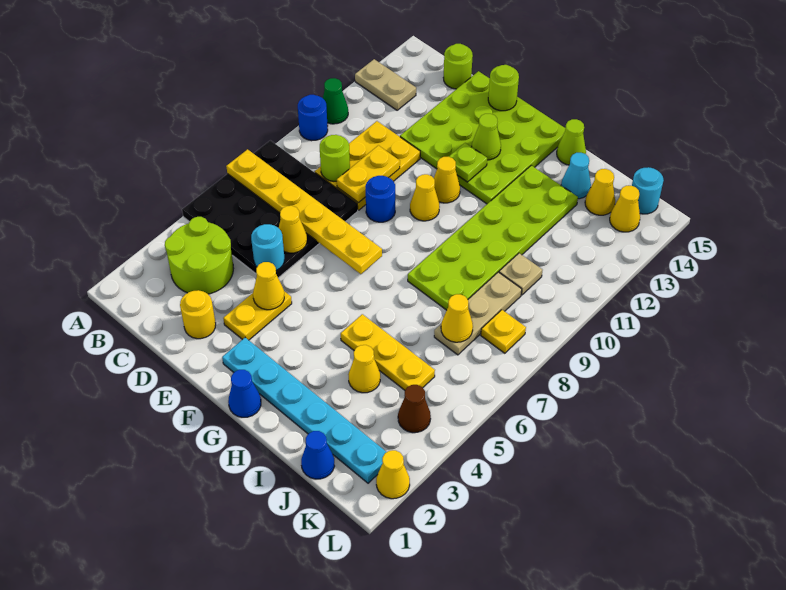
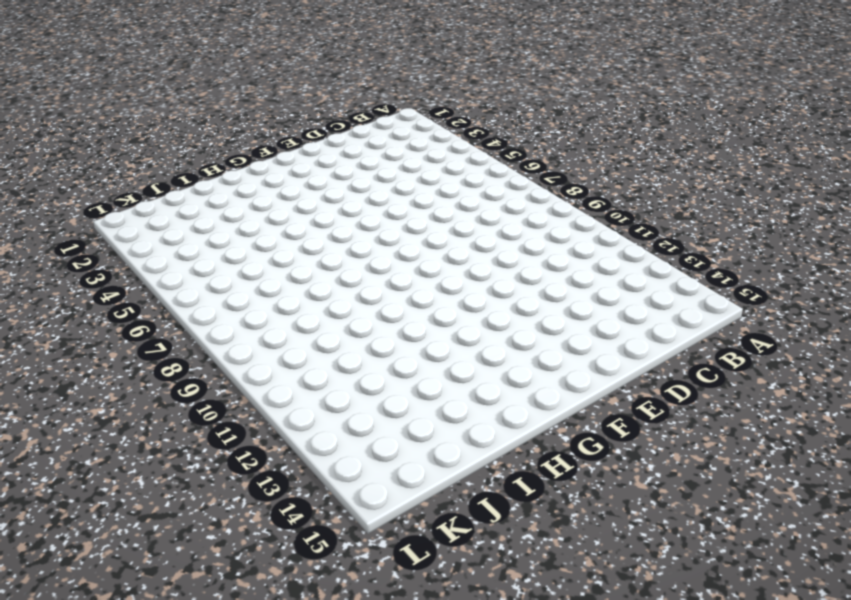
none -> black plate A5:D8 level 1
none -> blue round brick A10 level 1
none -> green cone A11 level 1
none -> tan plate A13:B13 level 1

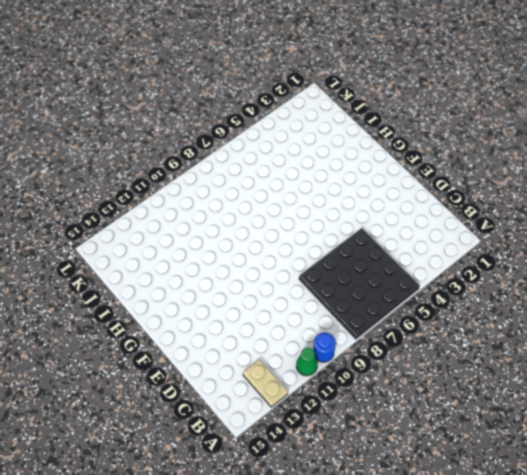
none -> lime round brick B3:C4 level 1
none -> yellow plate C9:D11 level 1
none -> lime round brick C15 level 1
none -> yellow round brick D2 level 1

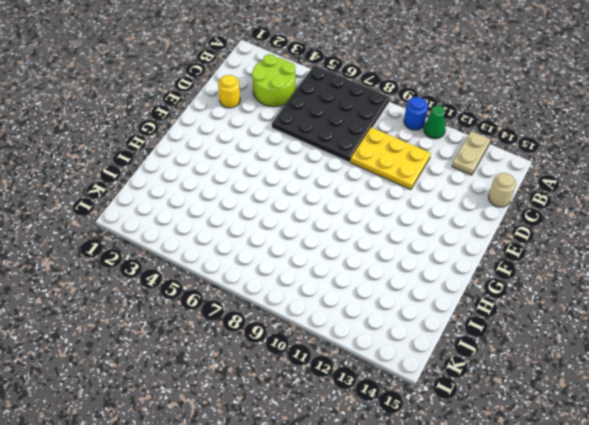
tan round brick C15 level 1 -> lime round brick C15 level 1
none -> lime plate D12:G15 level 1
none -> yellow plate E3:E4 level 1
none -> blue round brick E9 level 1
none -> cyan plate F2:K2 level 1

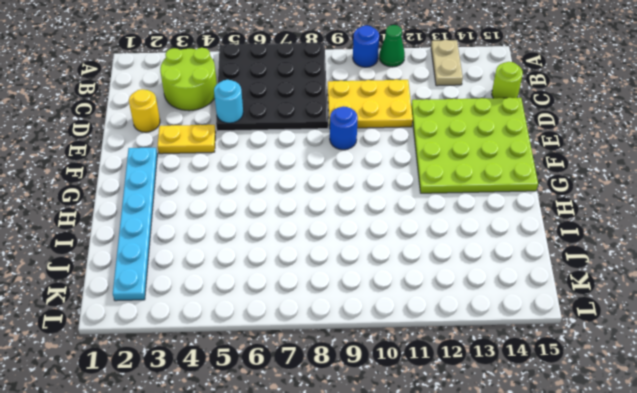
none -> yellow cone F10 level 1
none -> yellow cone F11 level 1
none -> blue cone G1 level 1
none -> yellow plate H5:J5 level 1

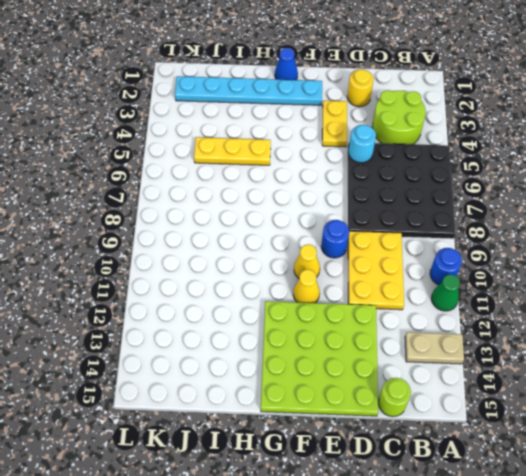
none -> lime plate H8:I13 level 1
none -> lime cone H15 level 1
none -> yellow cone I4 level 1
none -> cyan cone I14 level 1

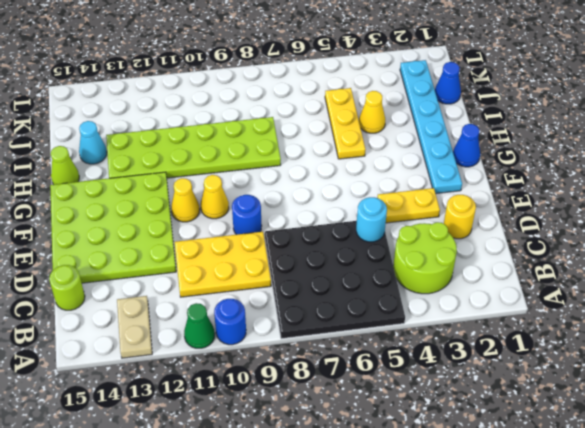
none -> tan plate J7:J9 level 1
none -> tan plate J10 level 1
none -> yellow cone J14 level 1
none -> brown cone K4 level 1

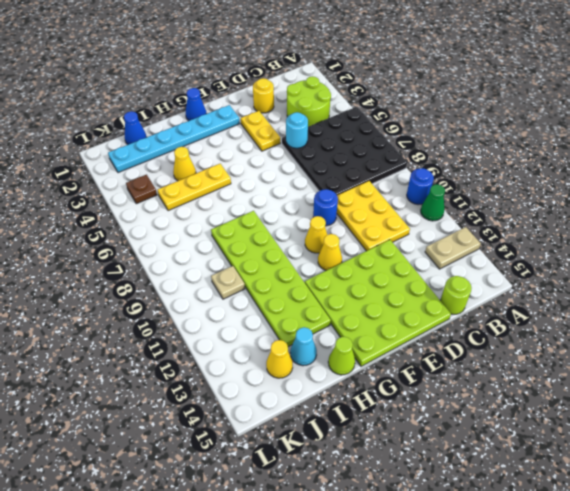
brown plate K4 level 1 -> brown cone K4 level 1
none -> tan plate J7:J9 level 1
none -> yellow plate K8 level 1
none -> yellow cone K14 level 1
none -> cyan round brick K15 level 1

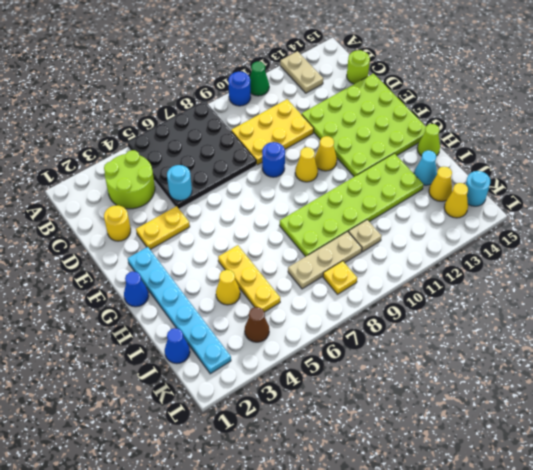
none -> yellow cone L2 level 1
none -> yellow plate A7:F7 level 2
none -> lime round brick C9 level 2
none -> yellow cone D6 level 2

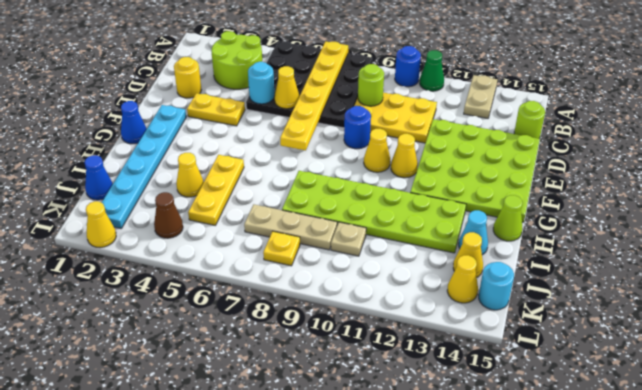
none -> yellow plate D9:D10 level 2
none -> yellow cone E4 level 2
none -> lime round brick E15 level 2
none -> lime plate F12 level 2

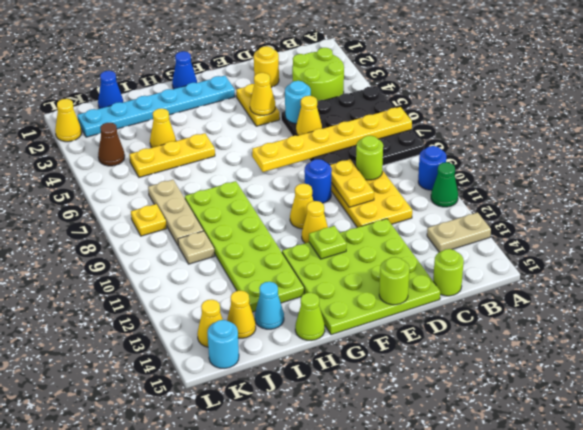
none -> lime cone F13 level 2
none -> yellow cone J7 level 2

